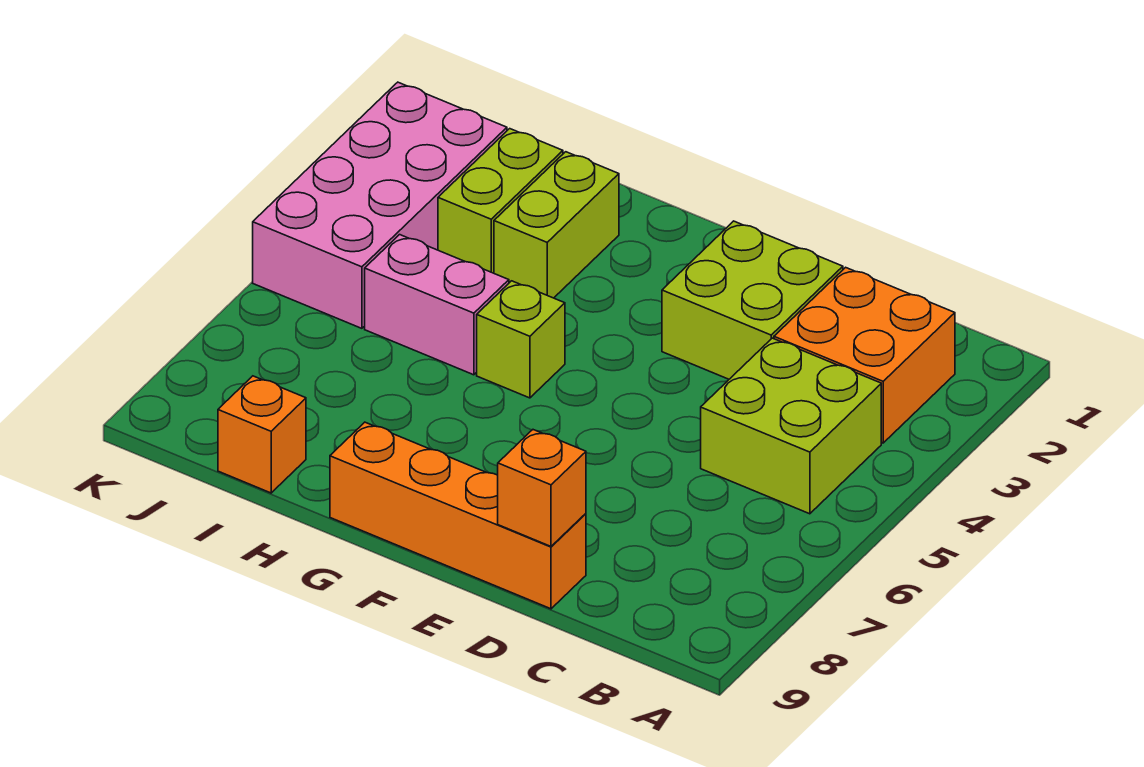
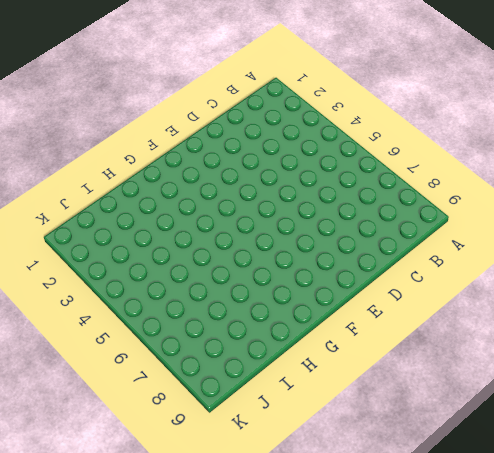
none -> orange brick B2:C3 level 1
none -> lime brick B4:C5 level 1

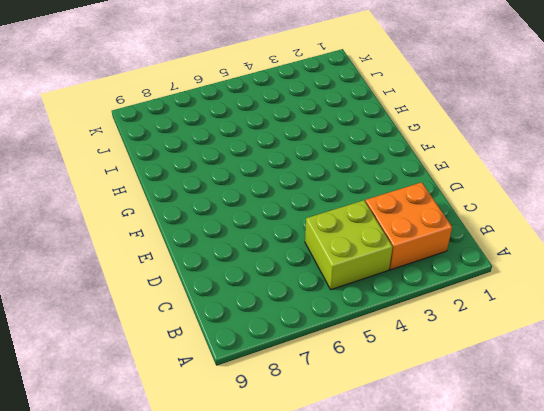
none -> lime brick D2:E3 level 1
none -> orange brick D9:G9 level 1

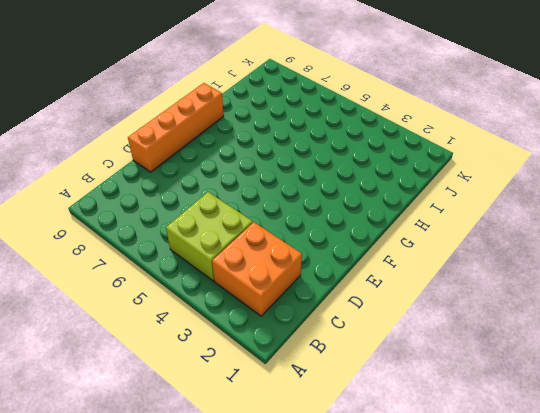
none -> lime brick D2:E3 level 1
none -> lime brick G5 level 1

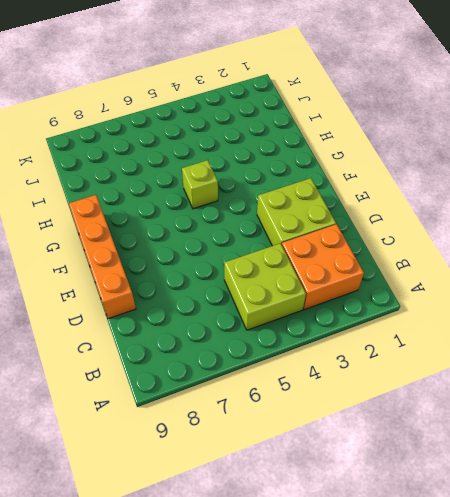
none -> lime brick H2:H3 level 1
none -> pink brick H5:I5 level 1

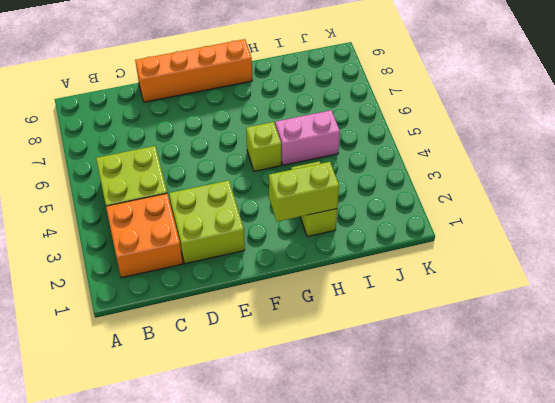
lime brick G2:H2 level 2 -> lime brick I2:I3 level 1
none -> orange brick I9 level 1
none -> pink brick J2:K5 level 1

